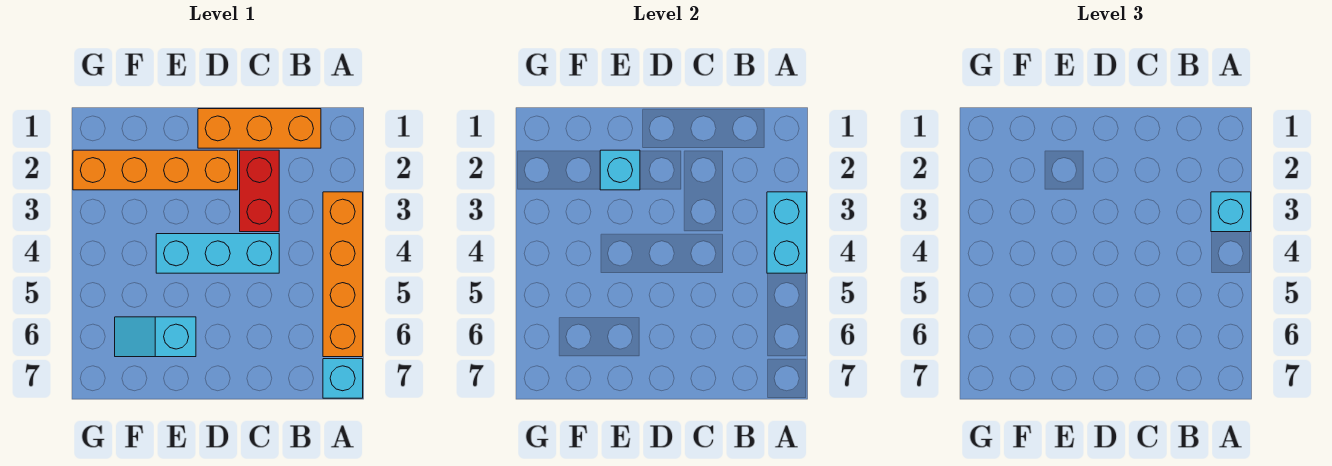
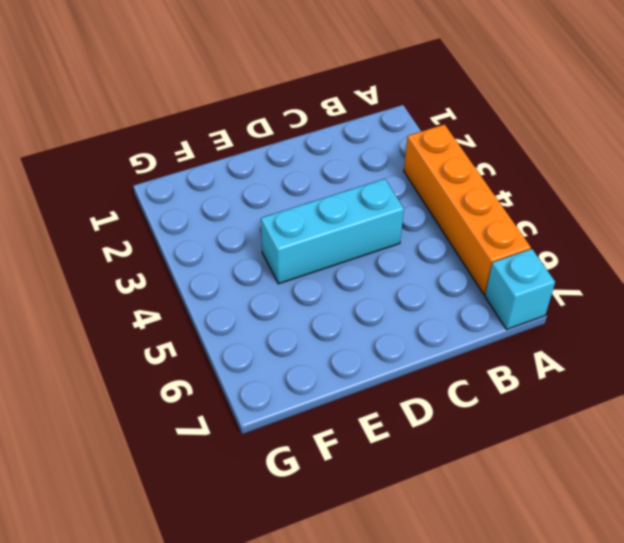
none -> orange brick B1:D1 level 1
none -> red brick C2:C3 level 1

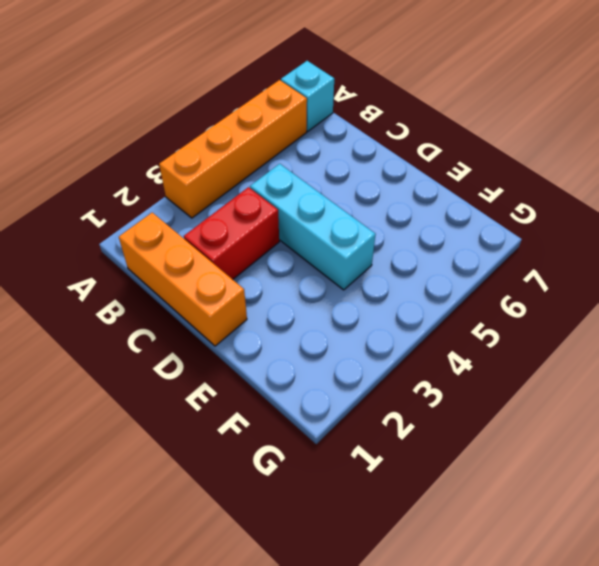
none -> orange brick D2:G2 level 1
none -> cyan slope E6:F6 level 1 top E

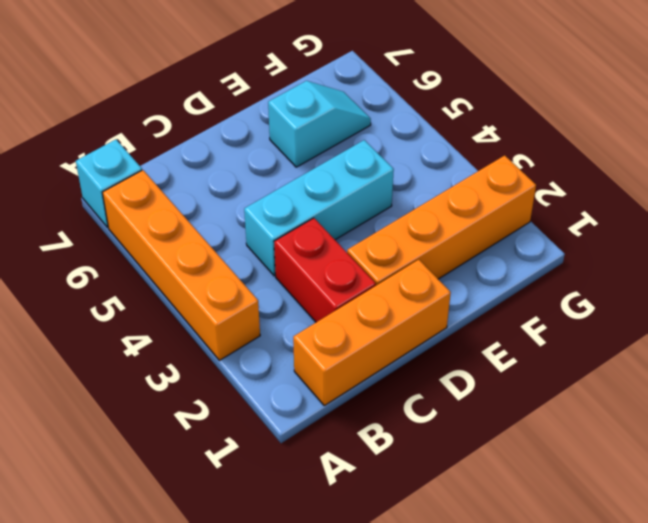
none -> cyan brick A3:A4 level 2
none -> cyan brick E2 level 2

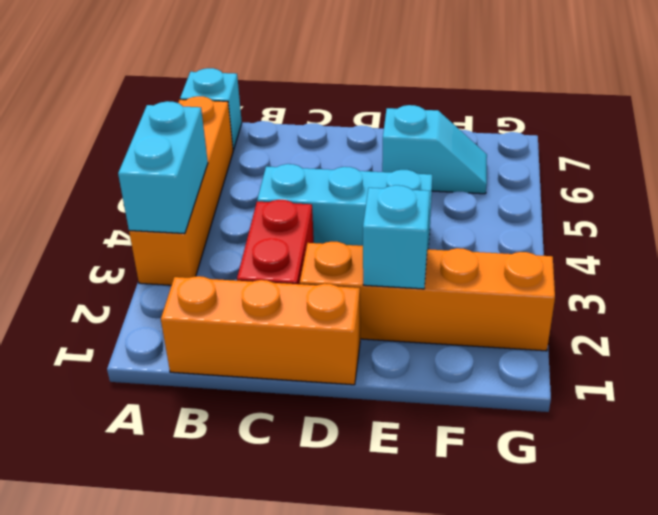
none -> cyan brick A3 level 3

